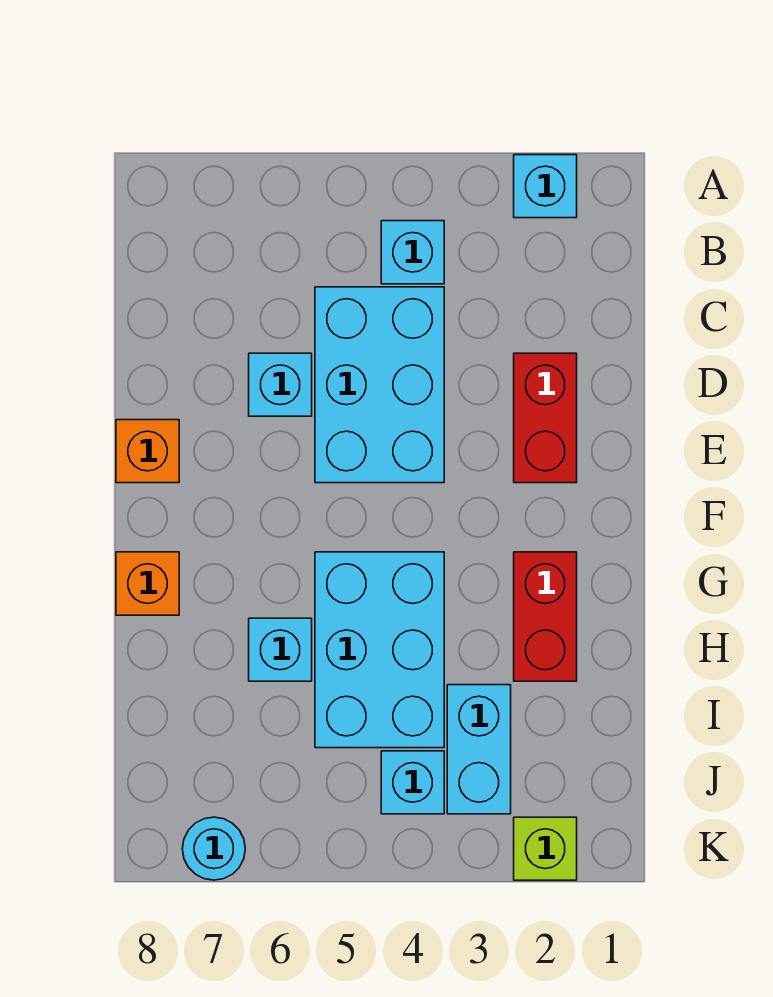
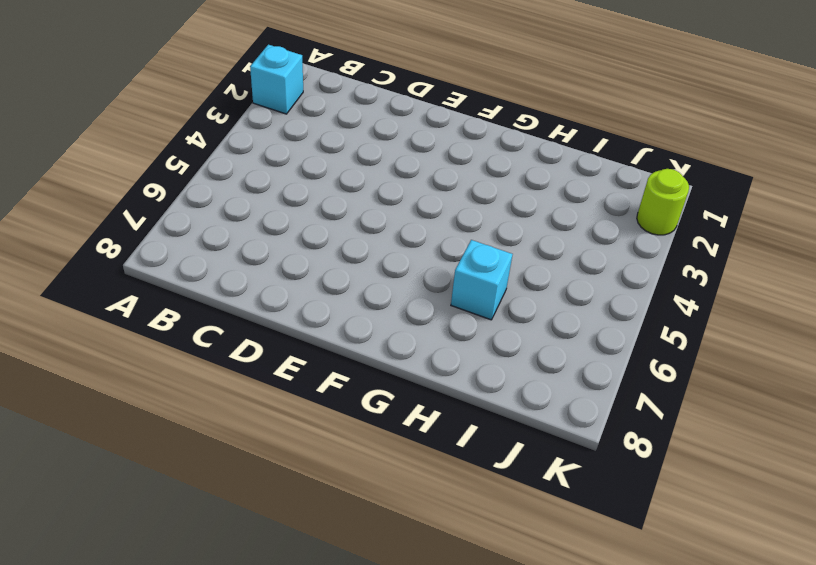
lime round brick K2 level 1 -> lime brick K2 level 1
none -> cyan brick B4 level 1
none -> cyan brick C4:E5 level 1
none -> red brick D2:E2 level 1

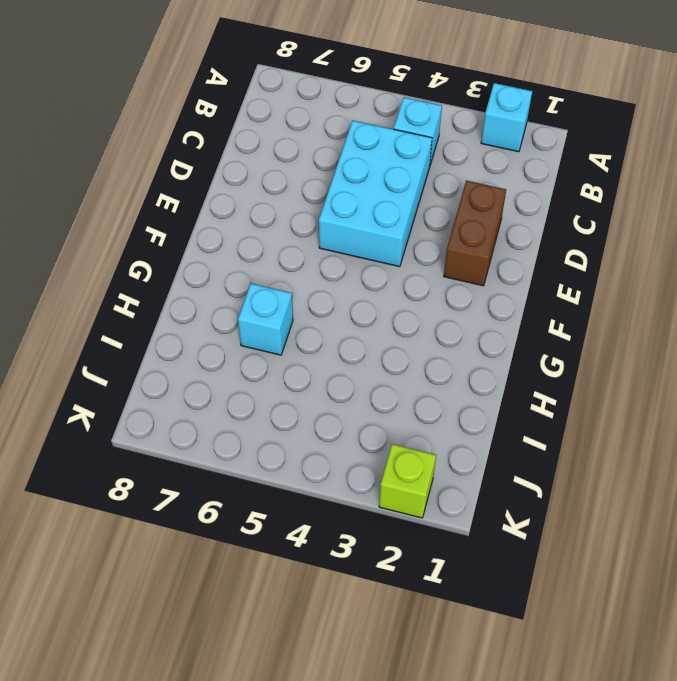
brown brick D2:E2 level 1 -> red brick D2:E2 level 1
none -> cyan brick D6 level 1
none -> orange brick E8 level 1
none -> red brick G2:H2 level 1

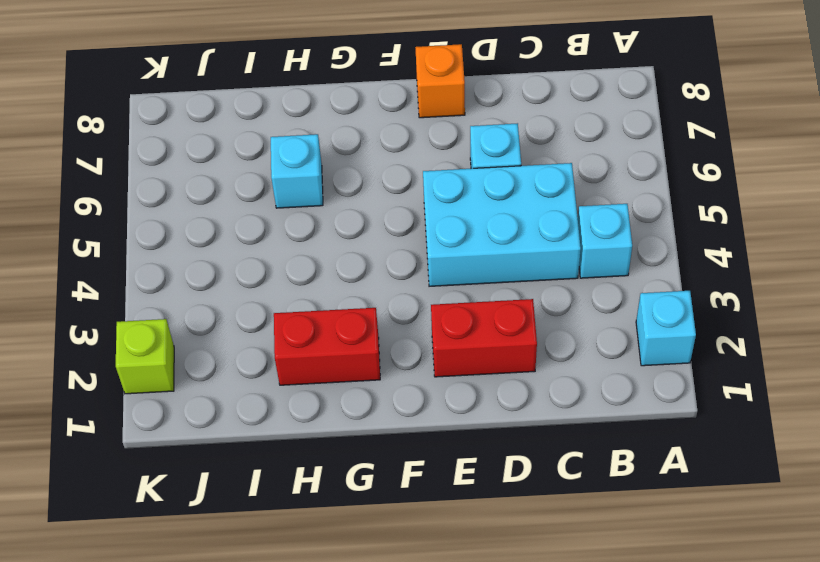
none -> cyan brick G4:I5 level 1
none -> orange brick G8 level 1
none -> cyan brick I3:J3 level 1

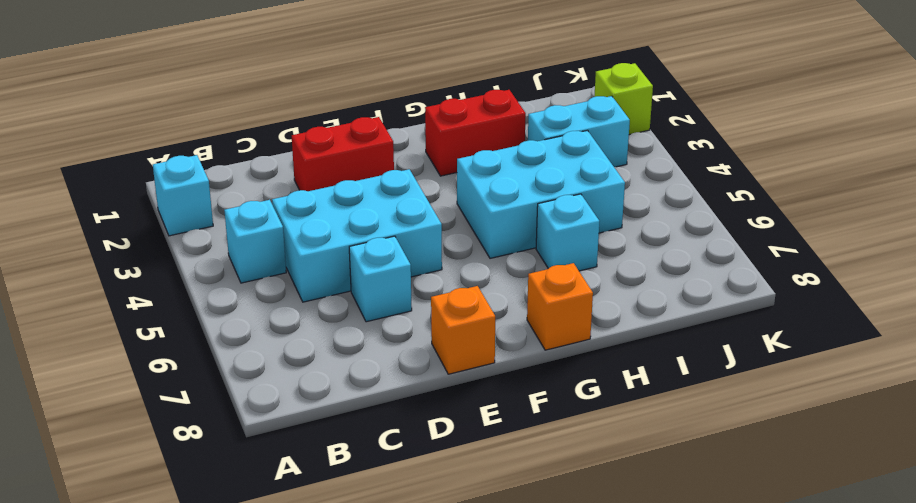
none -> cyan brick J4 level 1
none -> cyan round brick K7 level 1

